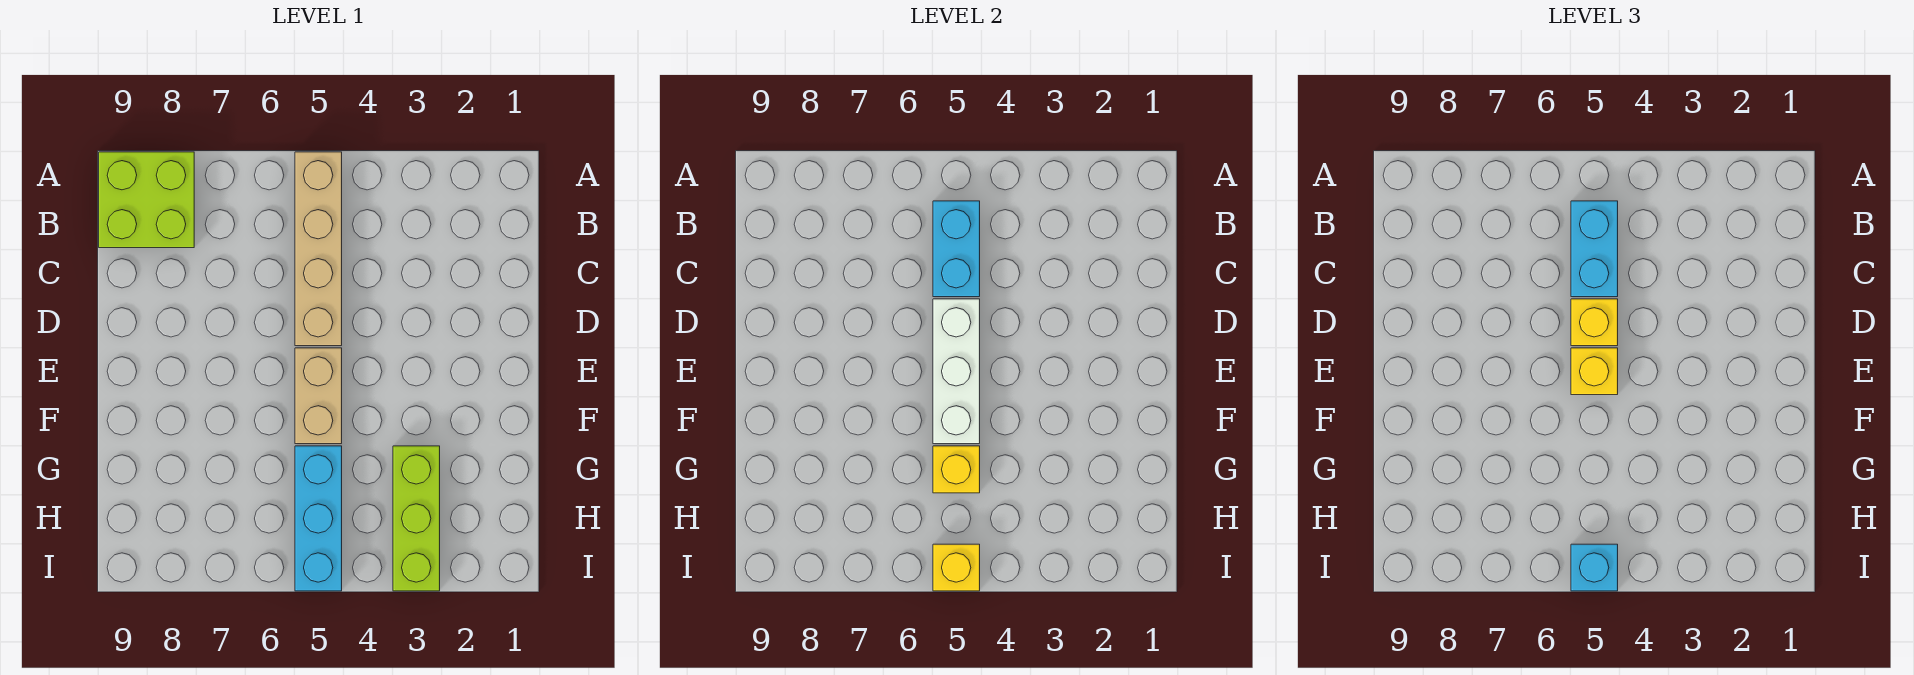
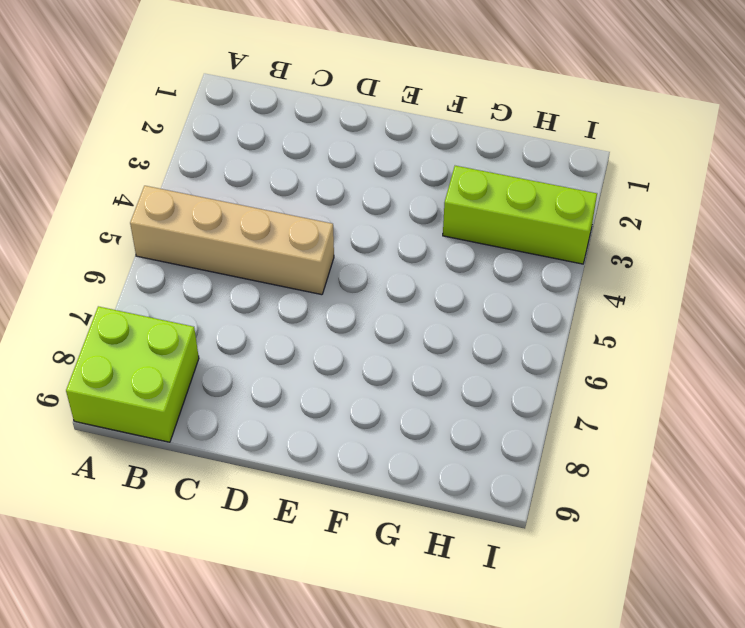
none -> tan brick E5:F5 level 1
none -> cyan brick G5:I5 level 1
none -> cyan brick B5:C5 level 2

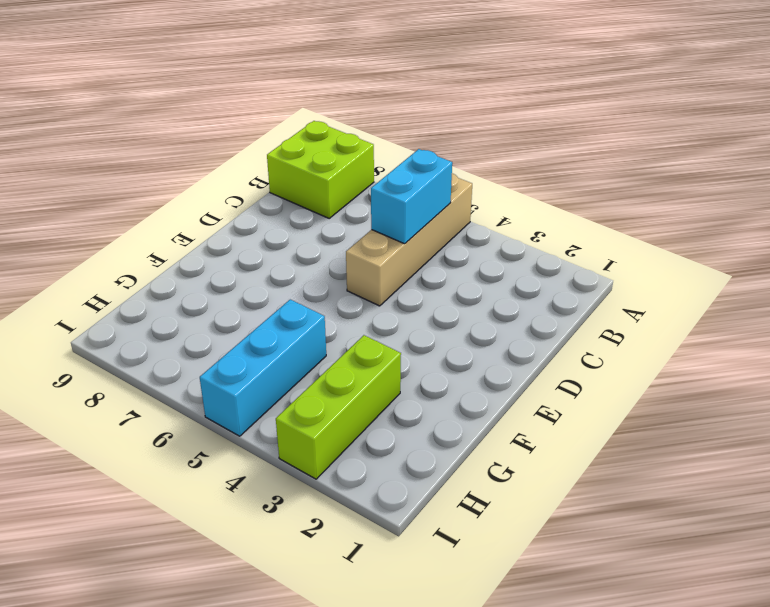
none -> tan brick E5:F5 level 1
none -> white brick D5:F5 level 2
none -> yellow brick G5 level 2

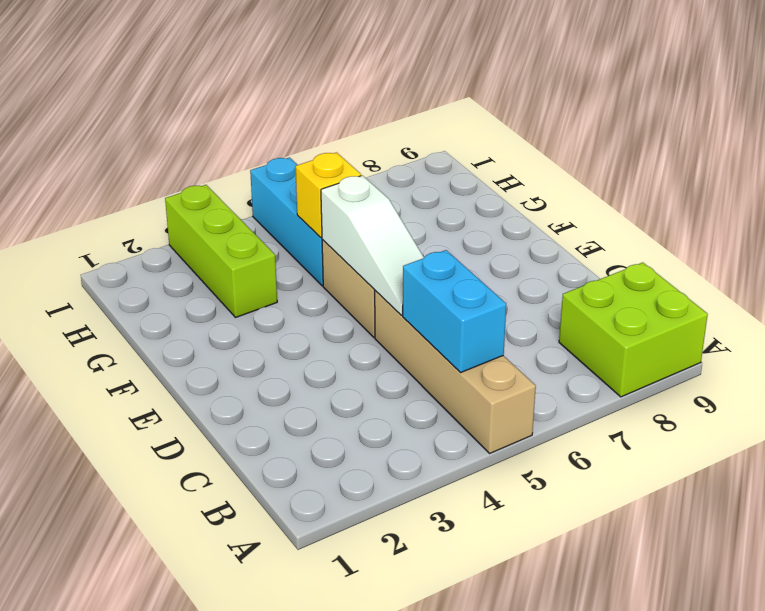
white slope D5:F5 level 2 top F -> white brick D5:F5 level 2
none -> yellow brick I5 level 2
none -> cyan brick B5:C5 level 3
none -> yellow brick D5 level 3

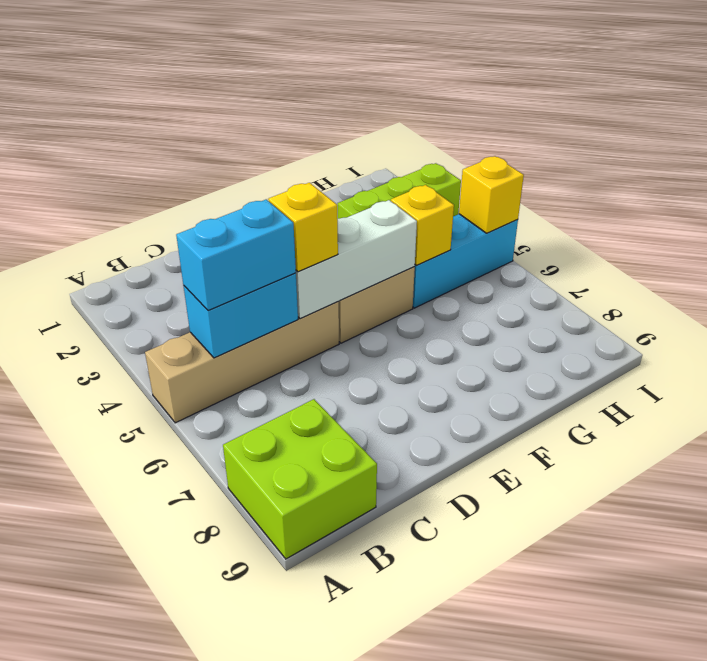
none -> yellow brick E5 level 3
none -> cyan brick I5 level 3

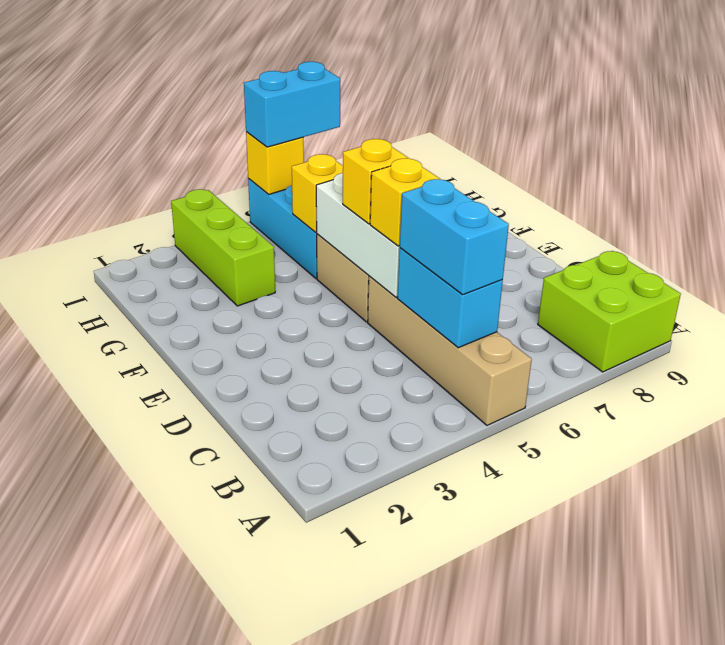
cyan brick I5:I6 level 3 -> cyan brick I5 level 3

